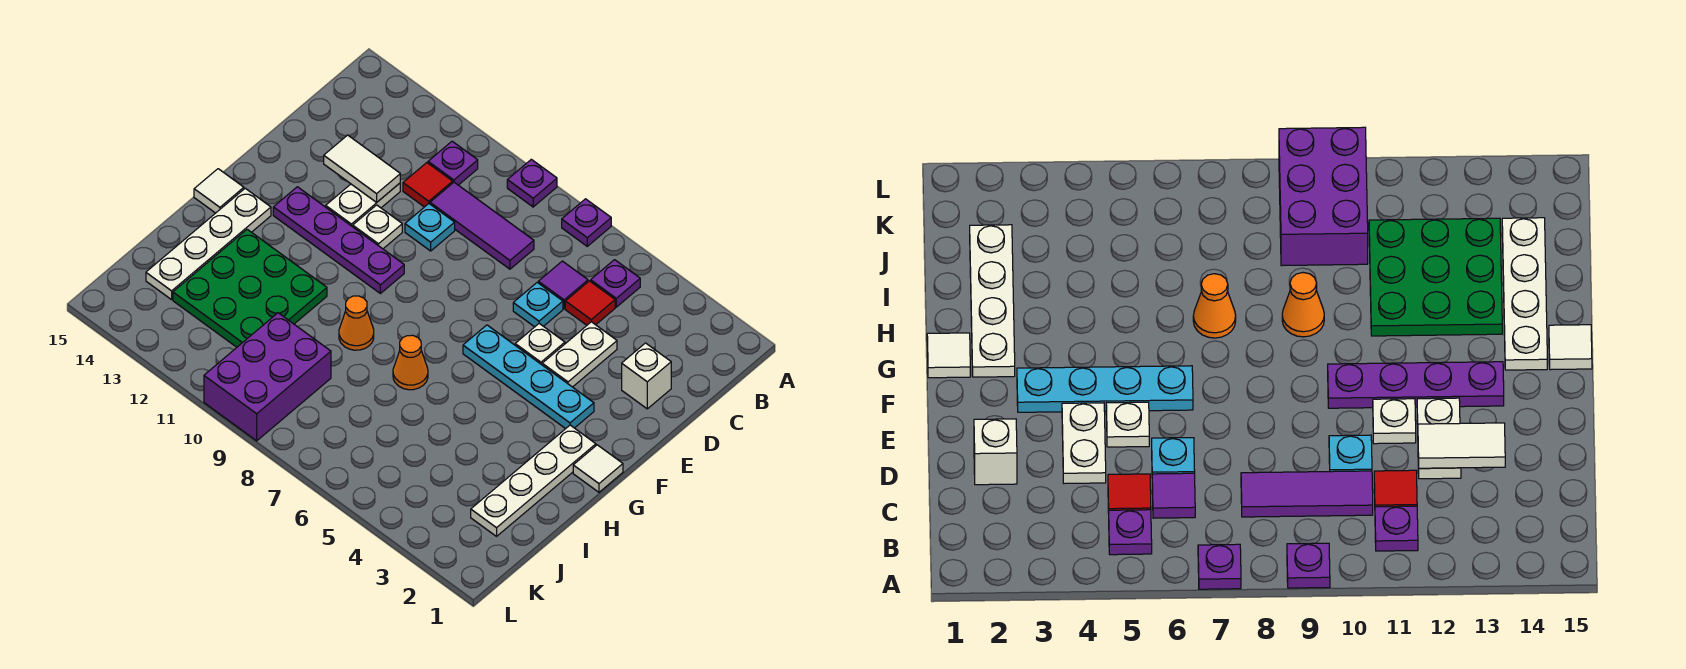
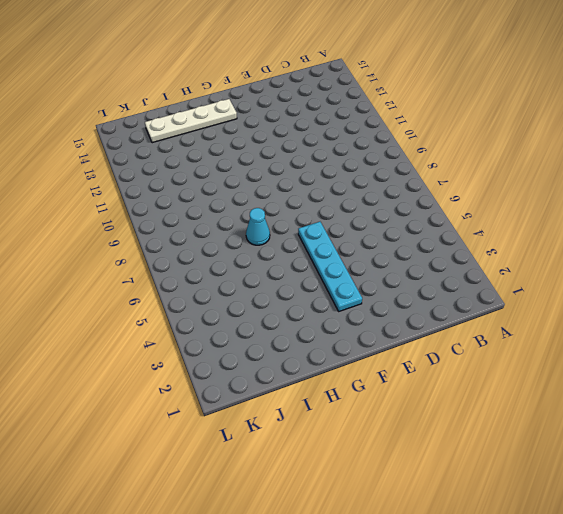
cyan cone H7 level 1 -> orange cone H7 level 1
none -> purple plate A7 level 1
none -> purple plate A9 level 1
none -> purple plate B5 level 1

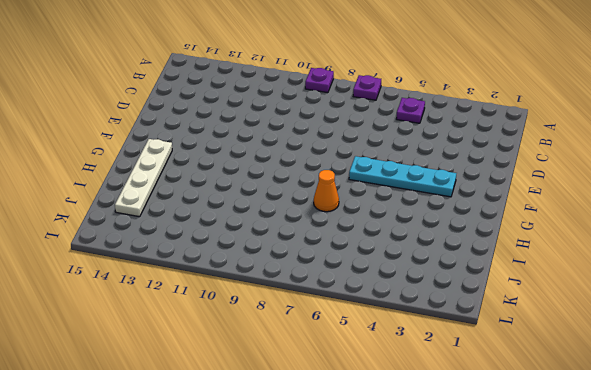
none -> purple plate B11 level 1
none -> red tile C5 level 1
none -> purple tile C6 level 1

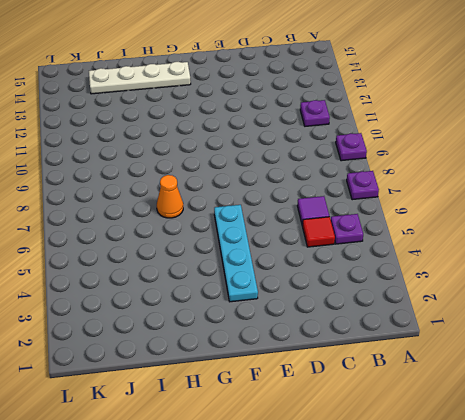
none -> purple tile C8:C10 level 1
none -> red tile C11 level 1
none -> white brick D2 level 1

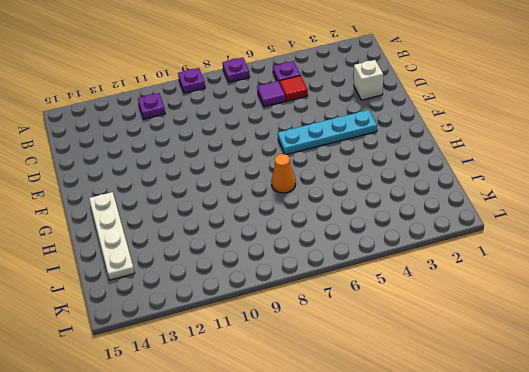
none -> purple tile C8:C10 level 1
none -> red tile C11 level 1
none -> white plate D4:E4 level 1

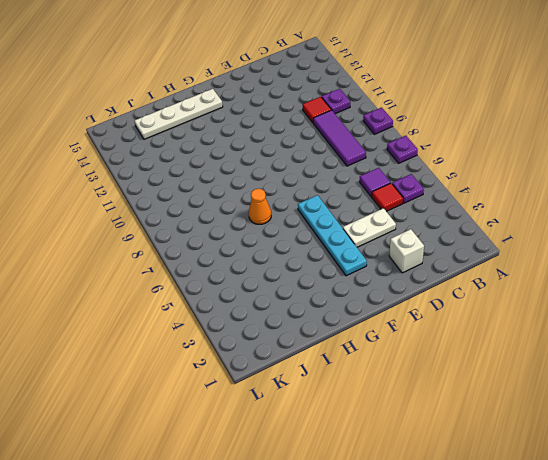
none -> cyan plate D6 level 1
none -> cyan plate D10 level 1
none -> white plate D12:E12 level 1

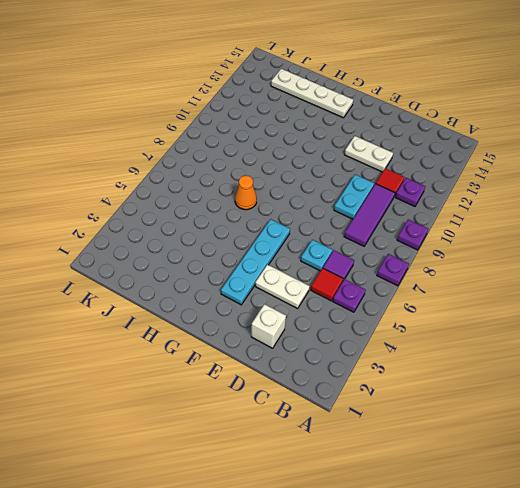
cyan plate D9:D10 level 1 -> cyan plate D10 level 1
none -> white plate E5 level 1
none -> white plate E11 level 1
none -> purple plate F10:F13 level 1

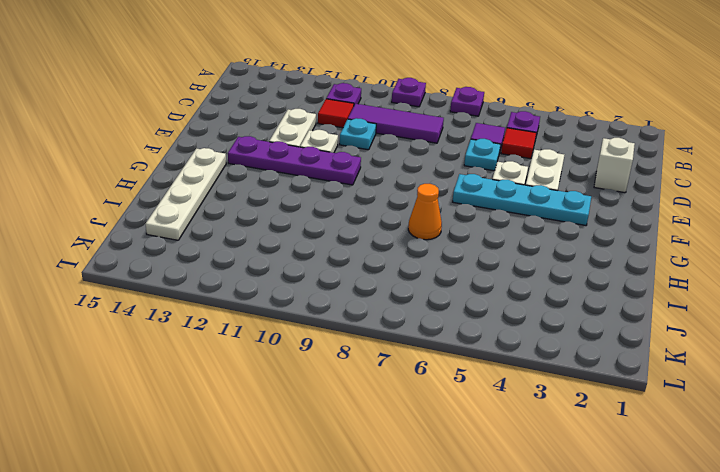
none -> white tile G1 level 1
none -> white plate G2:J2 level 1
none -> white tile G15 level 1

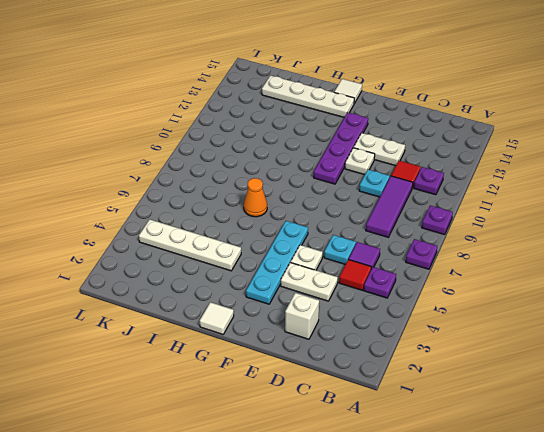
white plate H4:K4 level 1 -> white plate G2:J2 level 1
none -> orange cone H9 level 1
none -> green plate H11:J13 level 1
none -> purple brick J9:L10 level 1

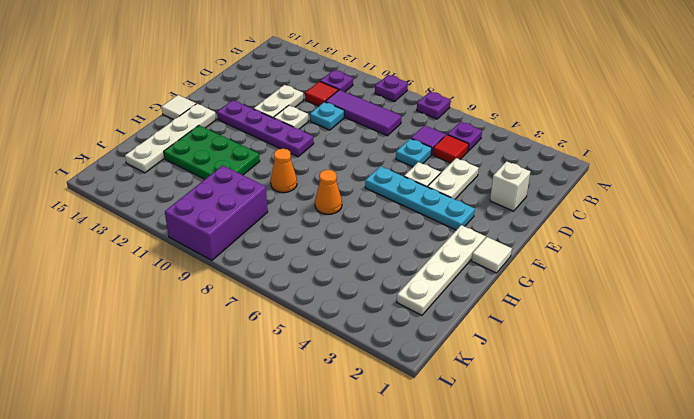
green plate H11:I13 level 1 -> green plate H11:J13 level 1
none -> white tile D12:D13 level 2

